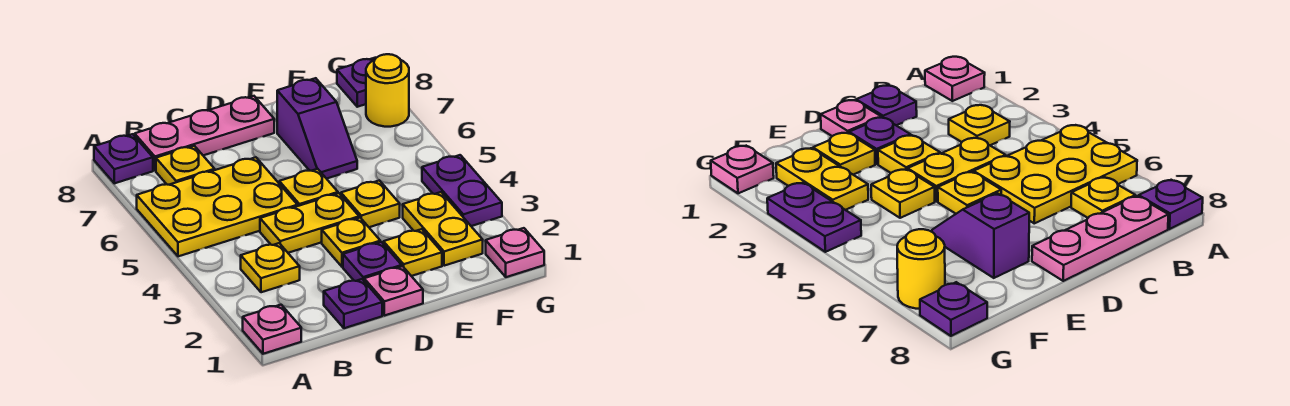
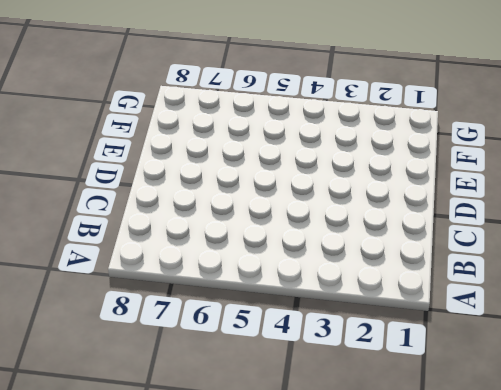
none -> pink plate A1 level 1
none -> yellow plate A5:C6 level 1
none -> purple plate A8 level 1

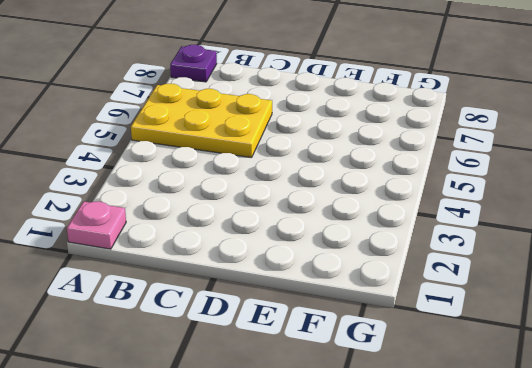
none -> yellow plate B3 level 1
none -> yellow plate B7 level 1
none -> pink plate B8:D8 level 1

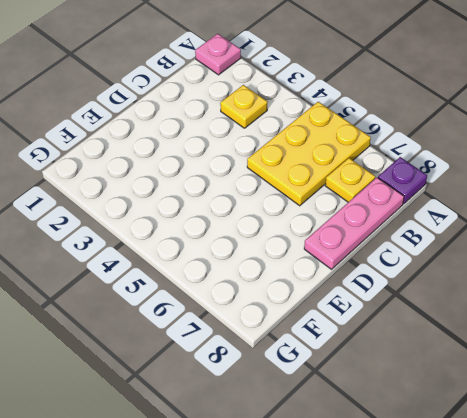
none -> purple plate C1 level 1
none -> yellow plate C4:D4 level 1
none -> pink plate D1 level 1

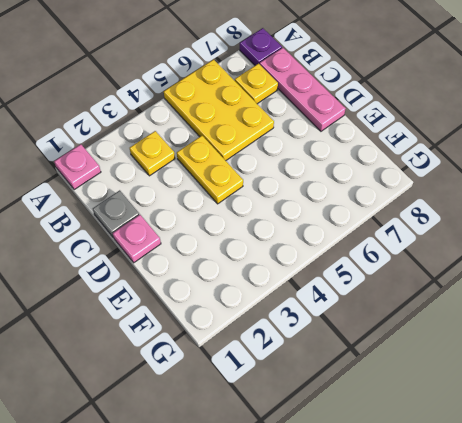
grey plate C1 level 1 -> purple plate C1 level 1
none -> purple plate D2 level 1
none -> yellow plate D3 level 1
none -> yellow plate D5 level 1

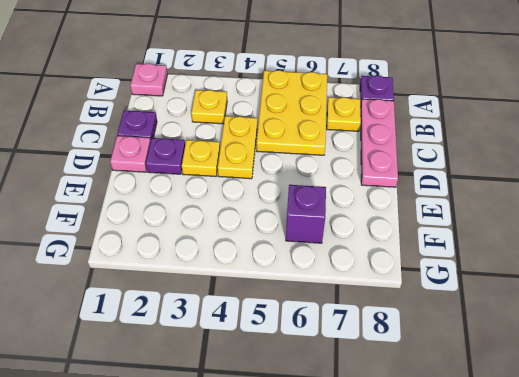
purple brick F6 level 1 -> none
none -> yellow plate D5 level 1
none -> yellow plate E2 level 1
none -> yellow plate E4 level 1

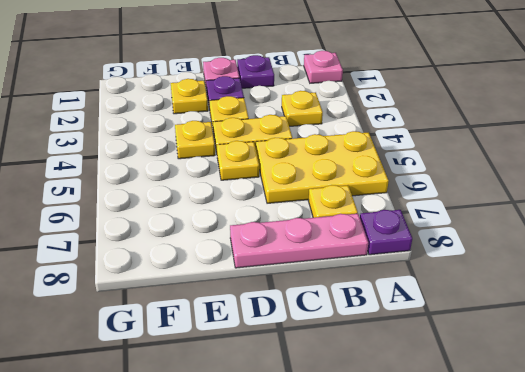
none -> purple slope E6:E7 level 1 top 7
none -> yellow plate F2:F3 level 1
none -> pink plate G1 level 1

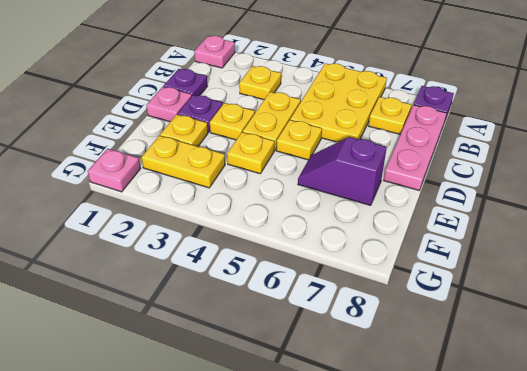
none -> purple plate G3:G4 level 1
none -> yellow round brick G7 level 1
none -> purple plate G8 level 1

